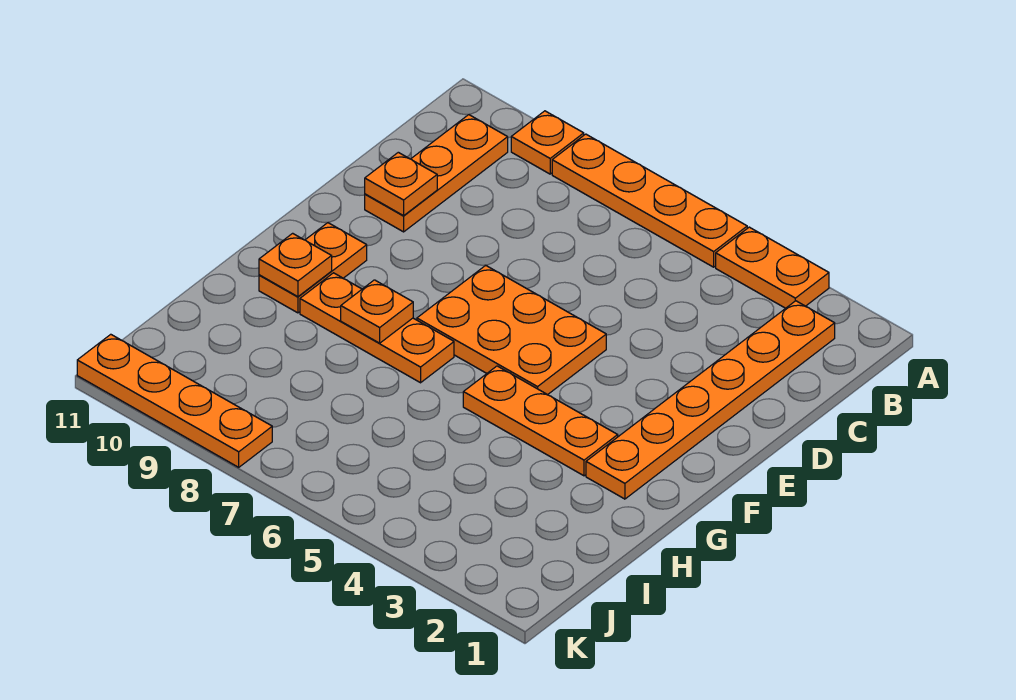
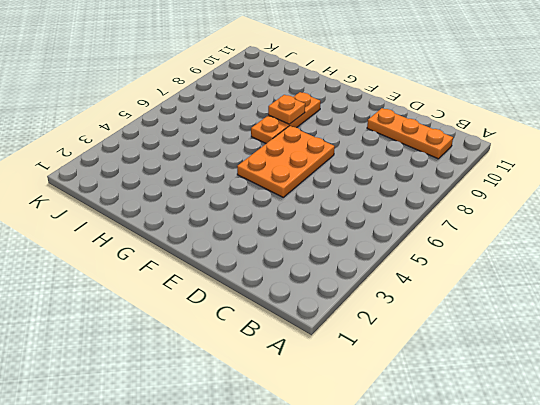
none -> orange plate A3:A4 level 1
none -> orange plate A5:A8 level 1
none -> orange plate A9 level 1

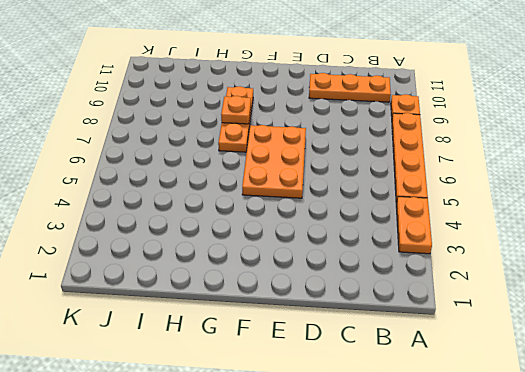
none -> orange plate B2:G2 level 1
none -> orange plate F10:G10 level 1
none -> orange plate G3:G5 level 1

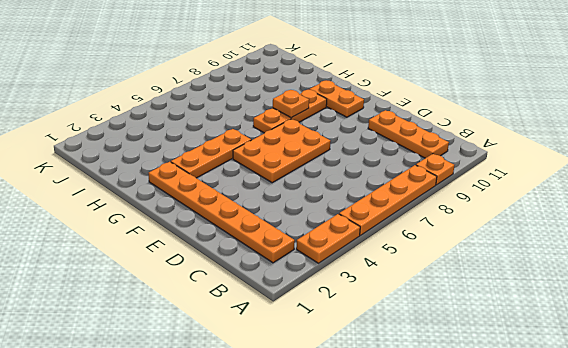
none -> orange plate K8:K11 level 1
none -> orange plate D10 level 2
none -> orange plate G10 level 2

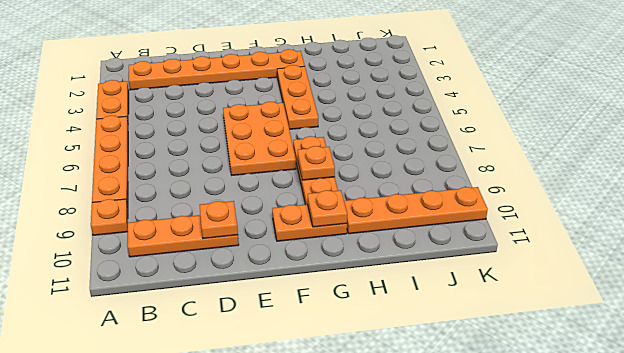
orange plate H10:K10 level 1 -> orange plate K8:K11 level 1

